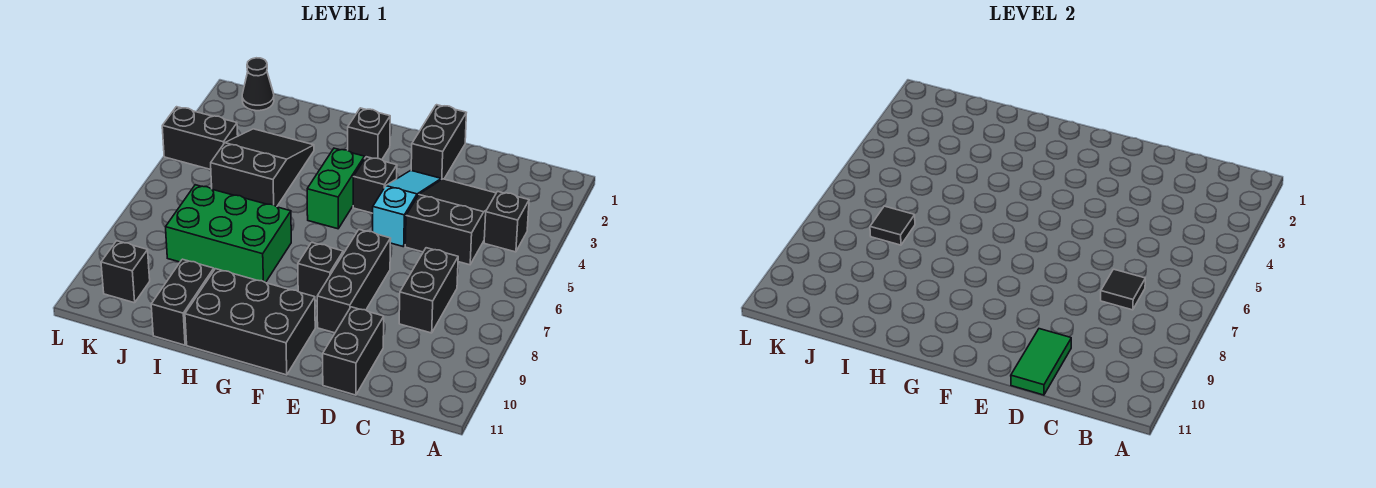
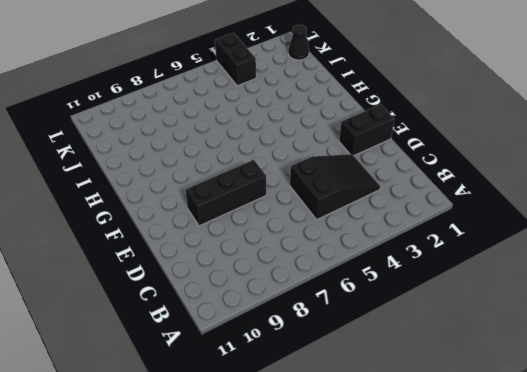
none -> black brick B4 level 1
none -> black brick C7:C8 level 1
none -> black brick D10:D11 level 1

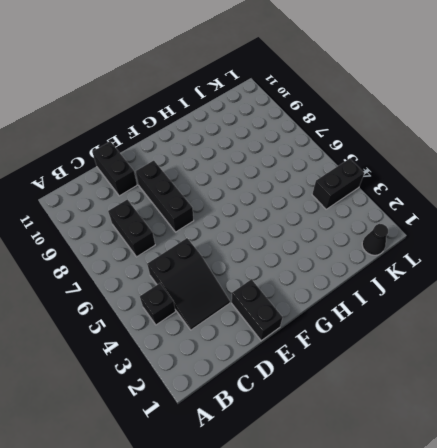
none -> cyan slope E3:E5 level 1 top 5
none -> black brick F4 level 1
none -> black brick F8 level 1

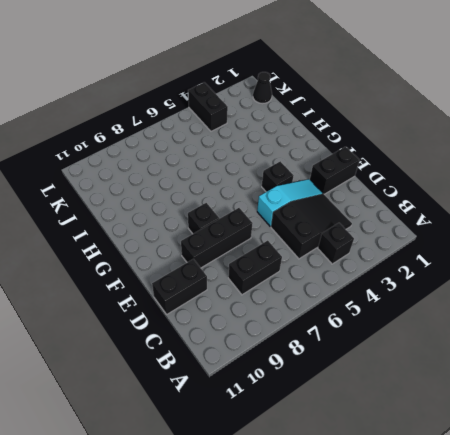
none -> black brick F10:H11 level 1
none -> black brick G2 level 1
none -> green brick G4:G5 level 1

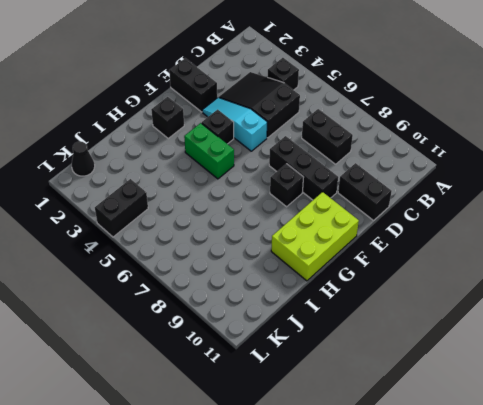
lime brick F10:H11 level 1 -> black brick F10:H11 level 1
none -> green brick H7:J8 level 1
none -> black slope I3:J5 level 1 top 5
none -> black brick I10:I11 level 1

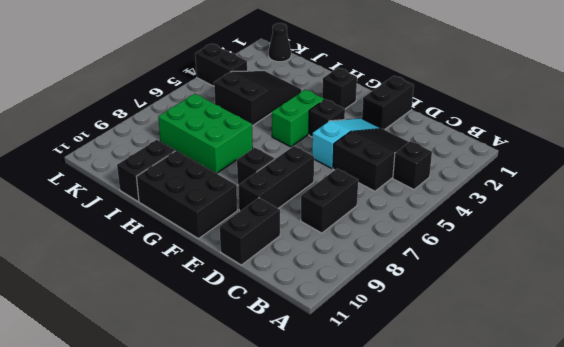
none -> black brick K10 level 1
none -> black tile C7 level 2
none -> green tile D10:D11 level 2

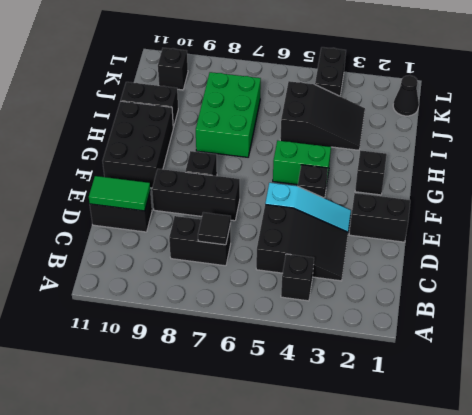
none -> black tile J7 level 2

